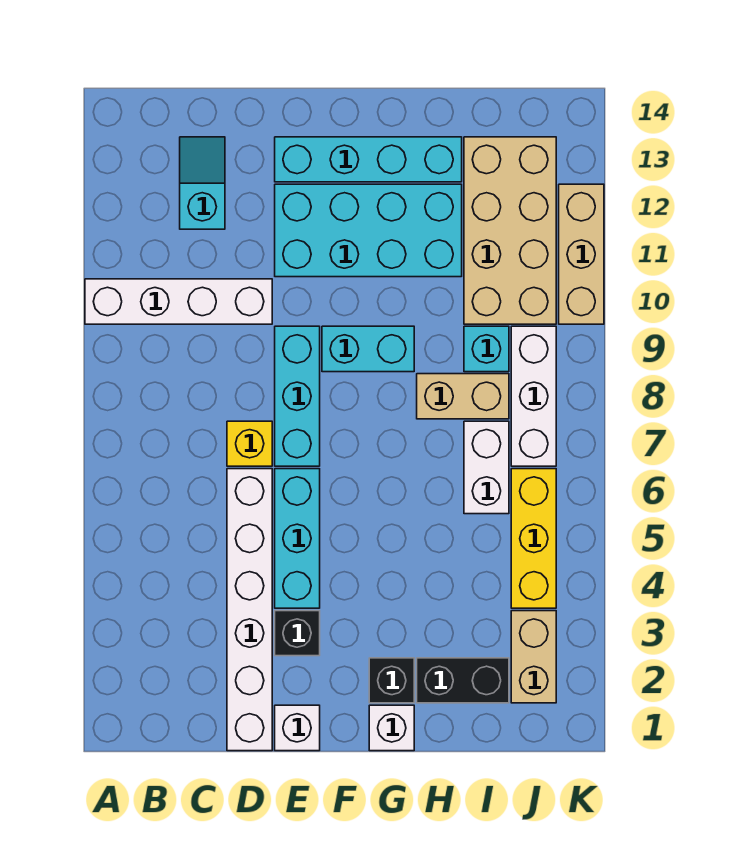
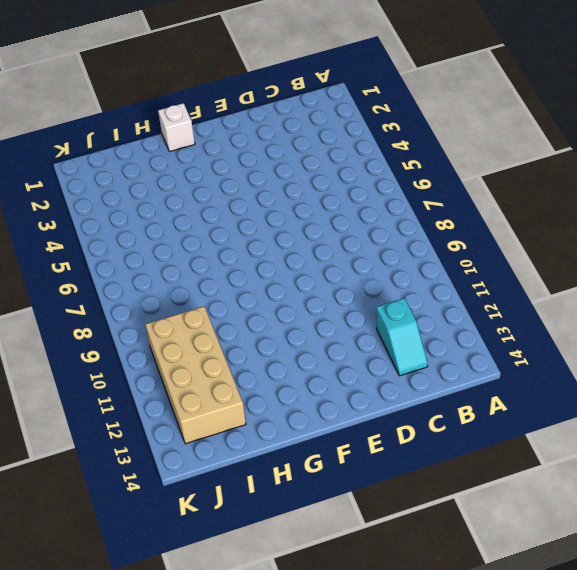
none -> white brick A10:D10 level 1
none -> white brick D1:D6 level 1
none -> yellow brick D7 level 1

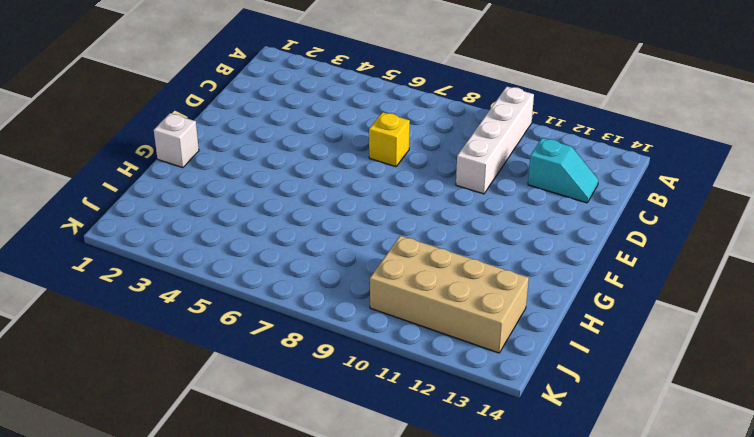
none -> white brick D1:D6 level 1
none -> white brick E1 level 1
none -> black brick E3 level 1

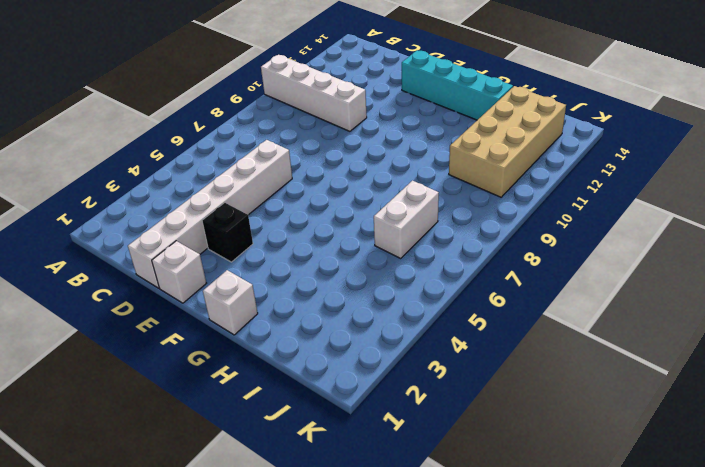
none -> cyan slope C12:C13 level 1 top 12
none -> yellow brick D7 level 1
none -> cyan brick E4:E6 level 1

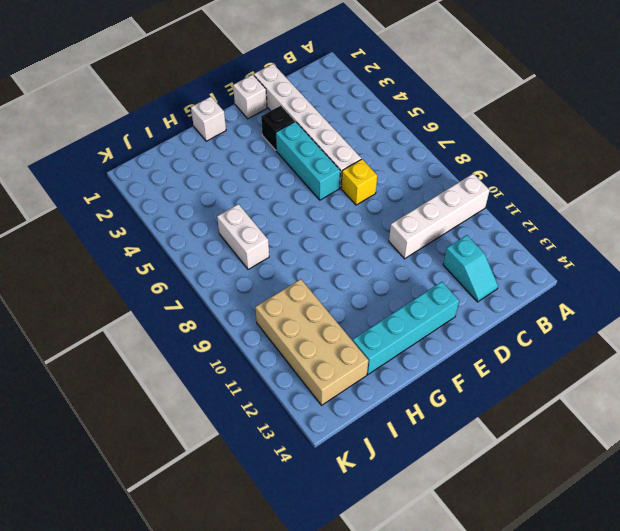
none -> cyan brick E7:E9 level 1
none -> cyan brick E11:H12 level 1
none -> cyan brick F9:G9 level 1

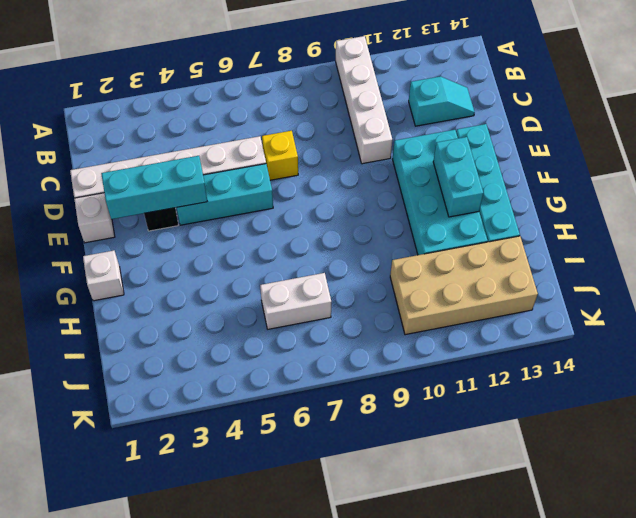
cyan brick E2:E4 level 2 -> cyan brick E7:E9 level 1
cyan brick F12:G12 level 2 -> cyan brick F9:G9 level 1
none -> black brick G2 level 1
none -> black brick H2:I2 level 1
none -> tan brick H8:I8 level 1

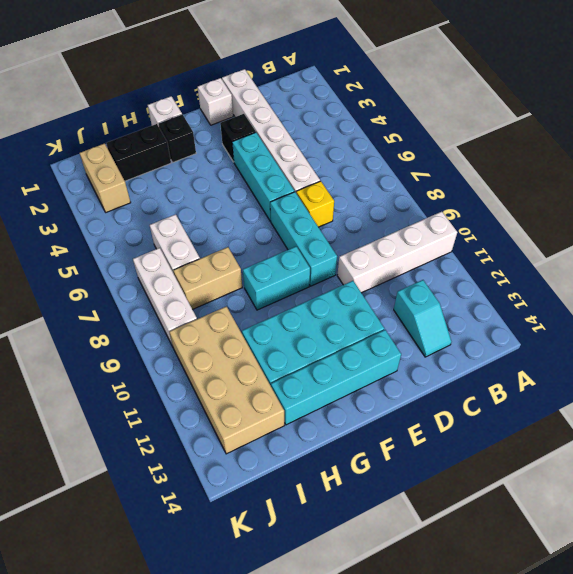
none -> cyan brick I9 level 1
none -> yellow brick J4:J6 level 1
none -> tan brick K10:K12 level 1

